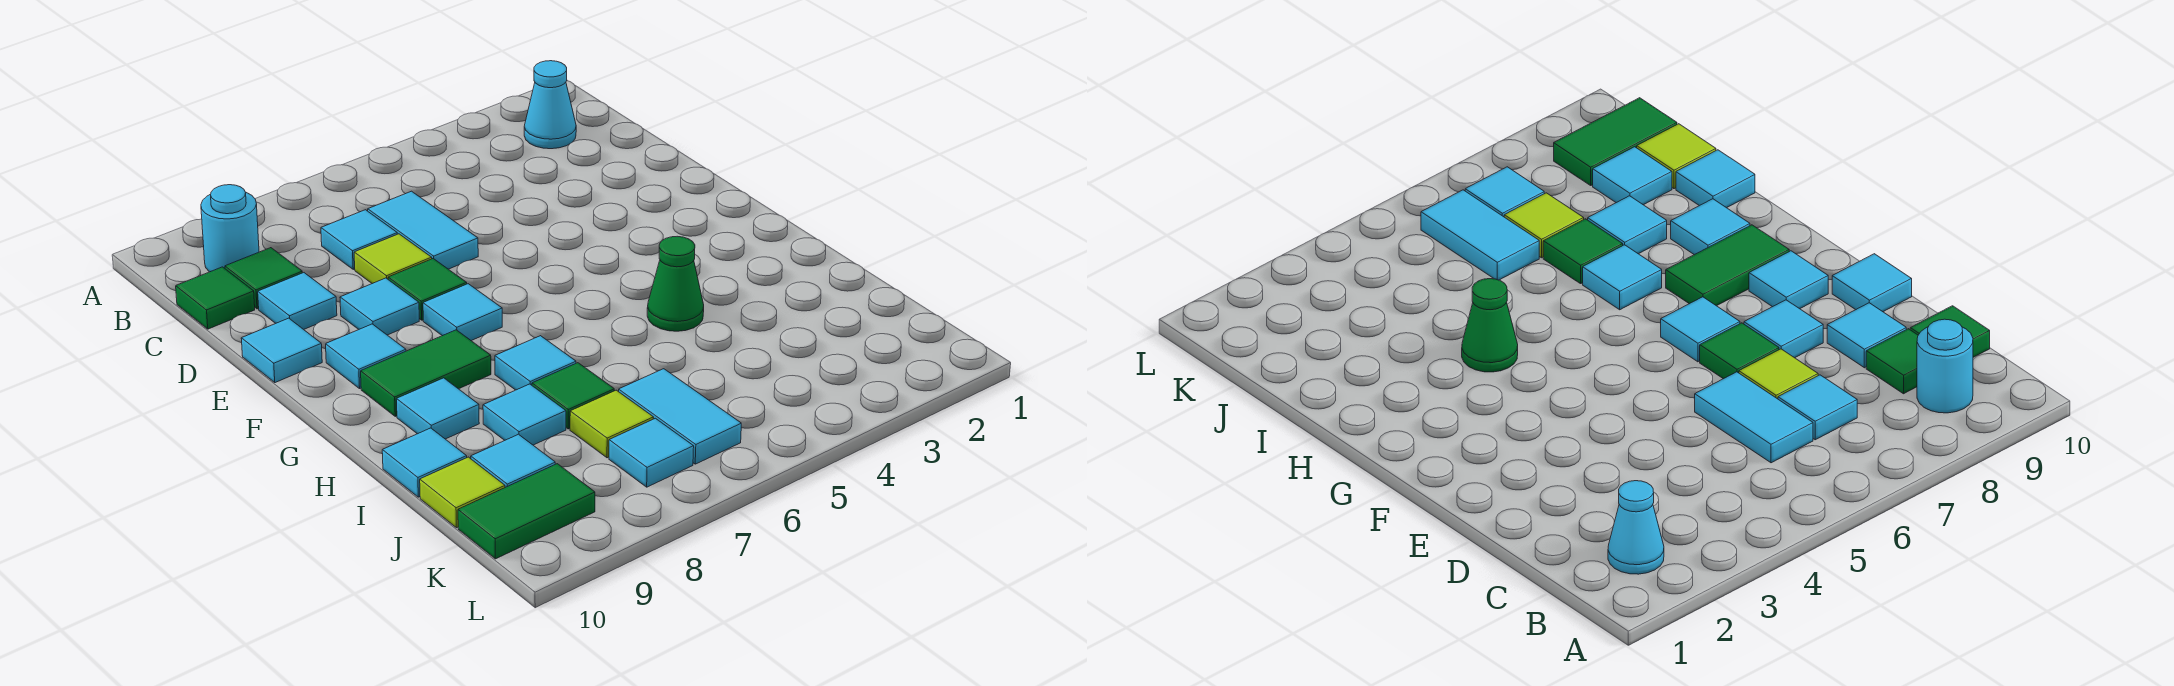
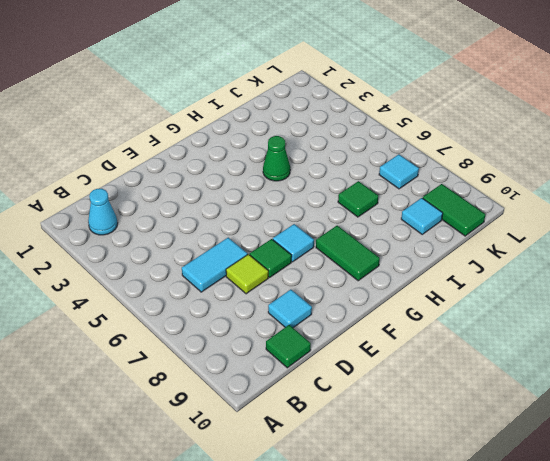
none -> cyan round brick B9 level 1
none -> cyan tile C7 level 1
none -> green tile C9 level 1

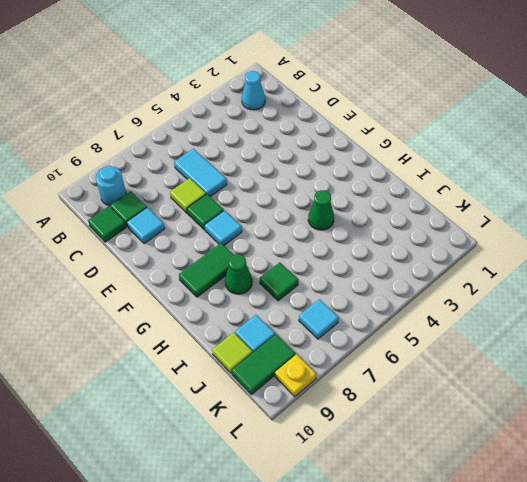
green cone H8 level 1 -> none
yellow plate L9 level 1 -> none
none -> cyan tile C7 level 1
none -> cyan tile E8 level 1
none -> cyan tile E10 level 1

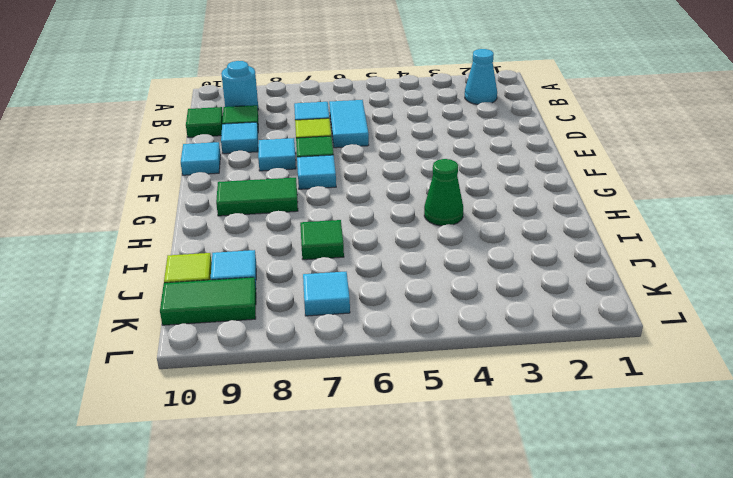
none -> cyan tile F9 level 1
none -> cyan tile H7 level 1
none -> cyan tile H9 level 1

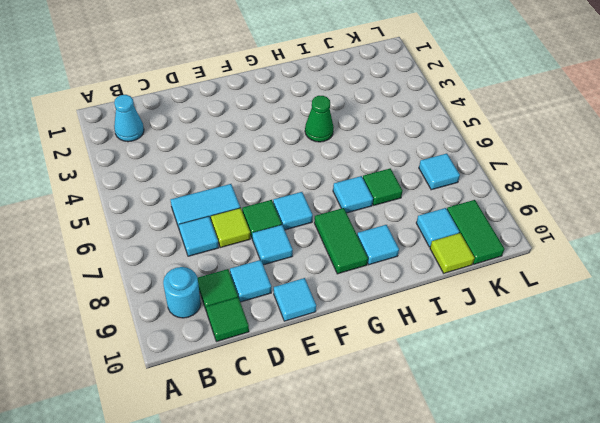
none -> cyan tile F9 level 1
none -> cyan tile I8 level 1
none -> cyan tile I10 level 1

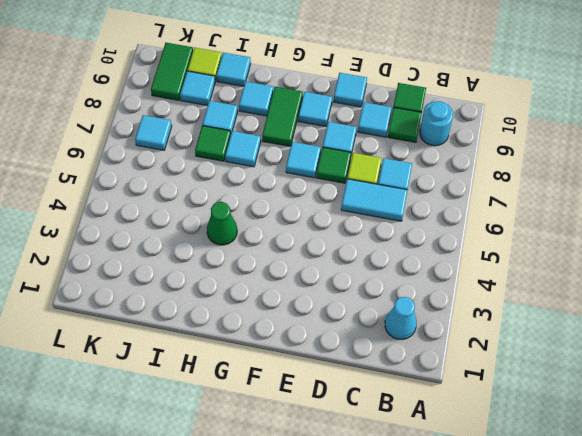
none -> cyan tile J6:K6 level 1
none -> lime tile J7 level 1

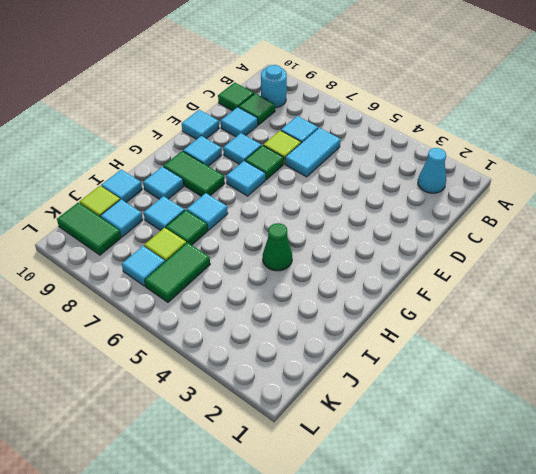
green tile J6:K6 level 1 -> cyan tile J6:K6 level 1

